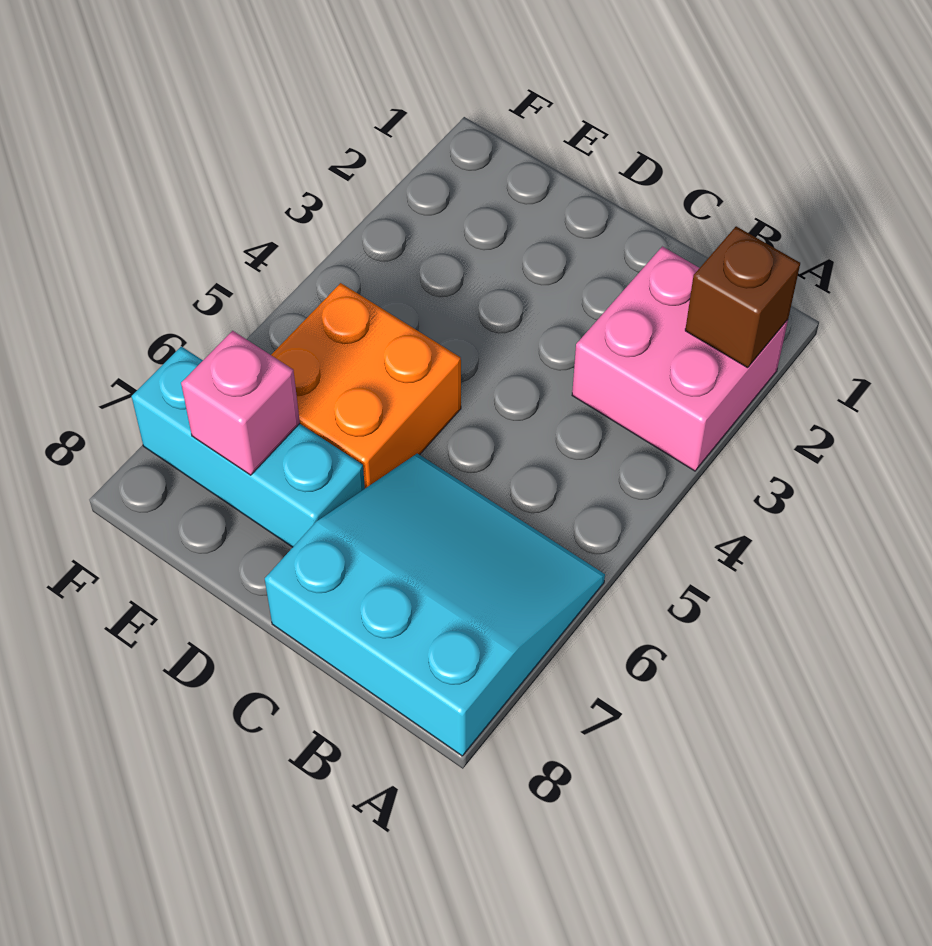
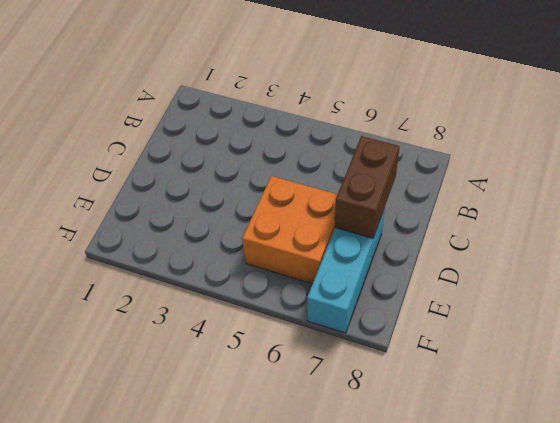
brown brick C7:D7 level 2 -> none
none -> pink brick A2:B3 level 1
none -> cyan slope A6:C8 level 1 top 8

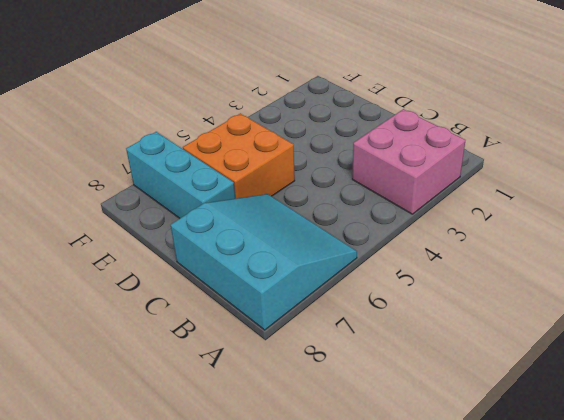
none -> brown brick A2 level 2
none -> pink brick E7 level 2

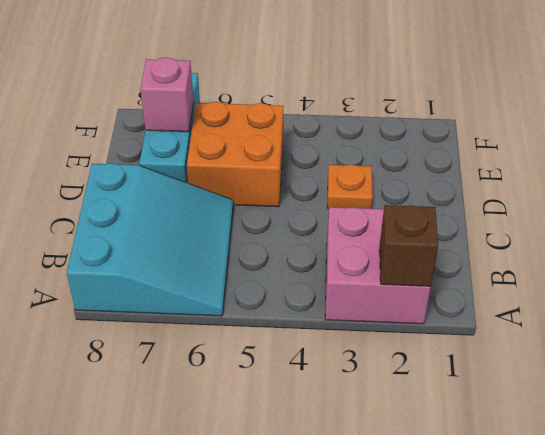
orange plate D3 level 1 -> none

